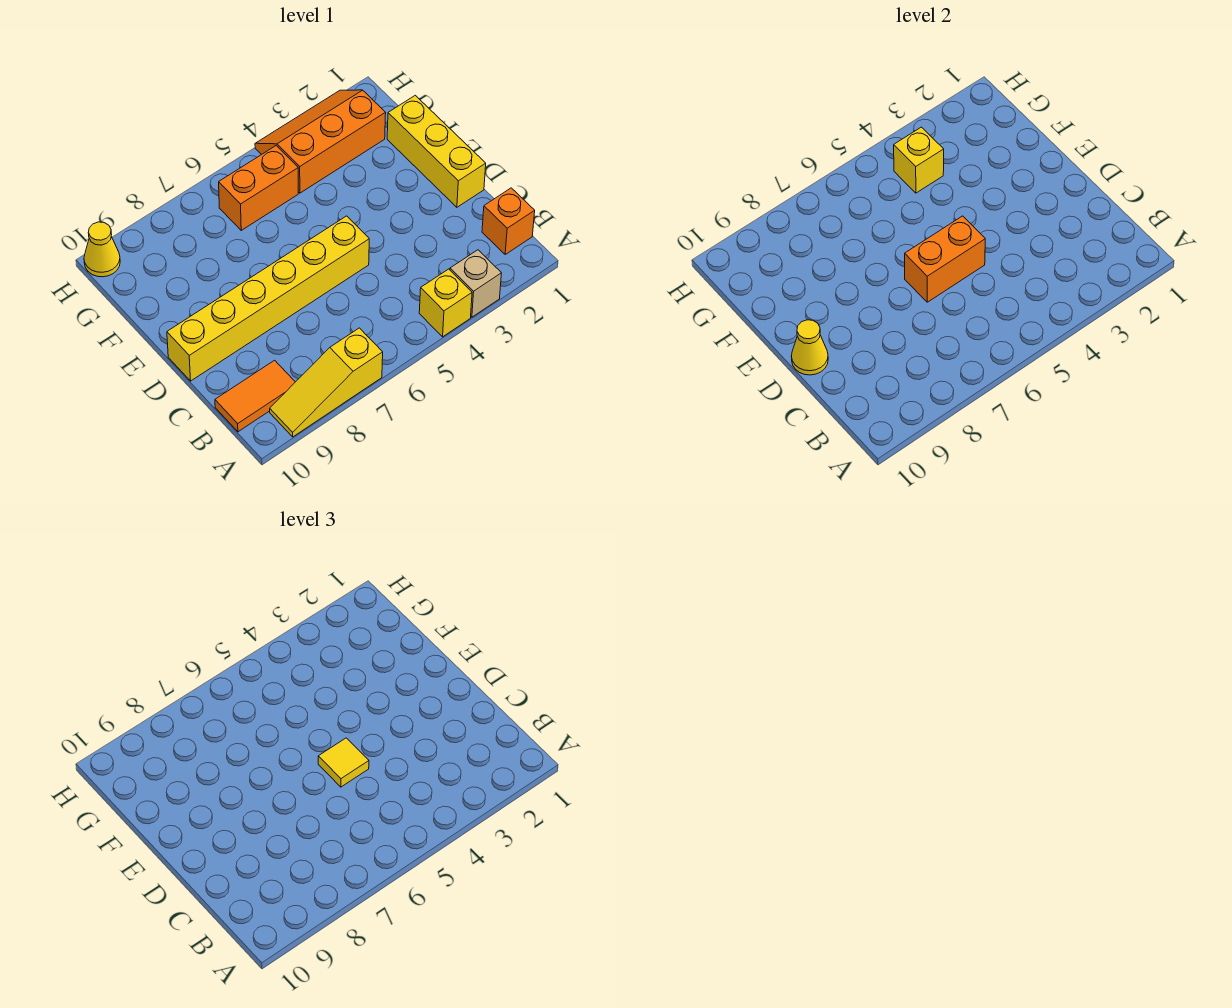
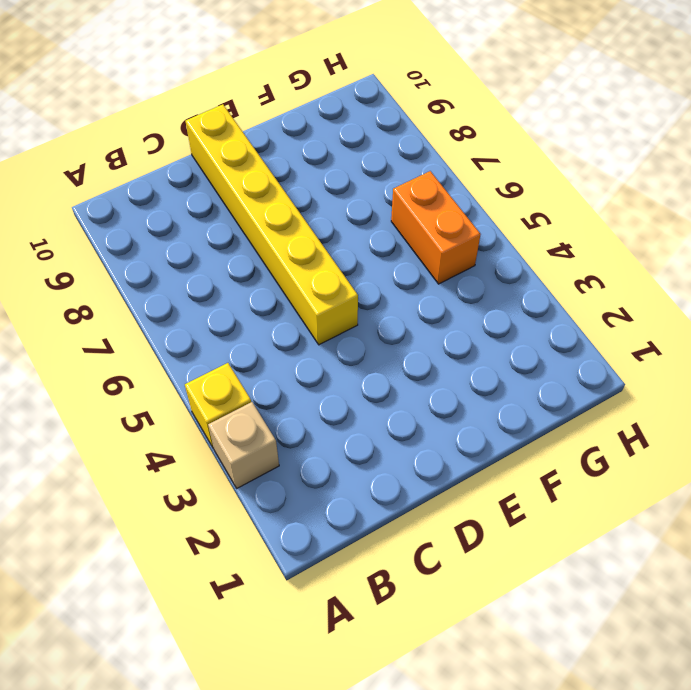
none -> yellow slope A7:A9 level 1 top 7
none -> orange brick B1 level 1
none -> orange tile B9:B10 level 1

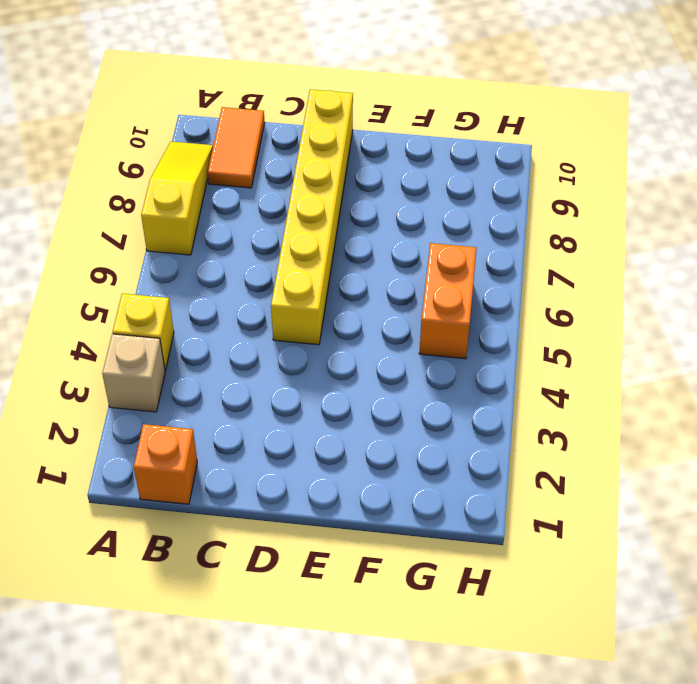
none -> yellow brick D1:F1 level 1
none -> orange slope G2:H4 level 1 top G
none -> yellow cone H10 level 1

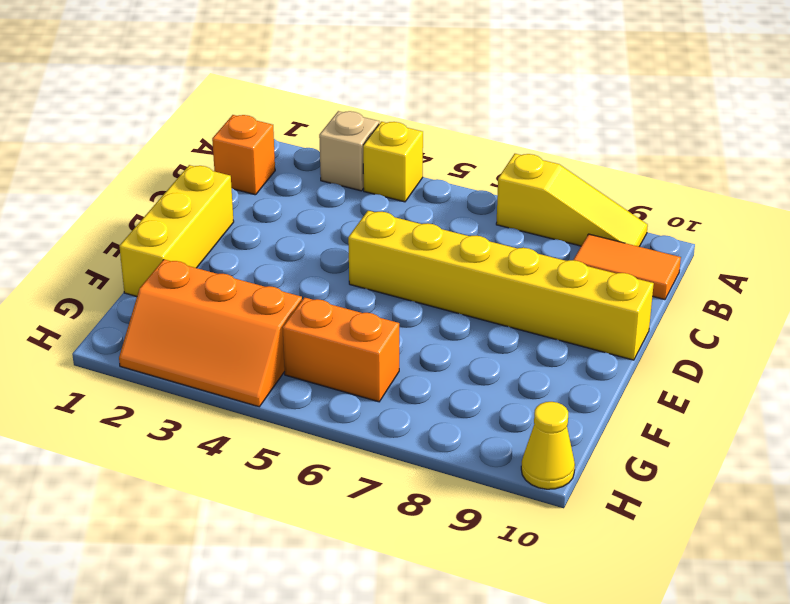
none -> orange brick D5:D6 level 2
none -> yellow cone D10 level 2
none -> yellow brick G4 level 2

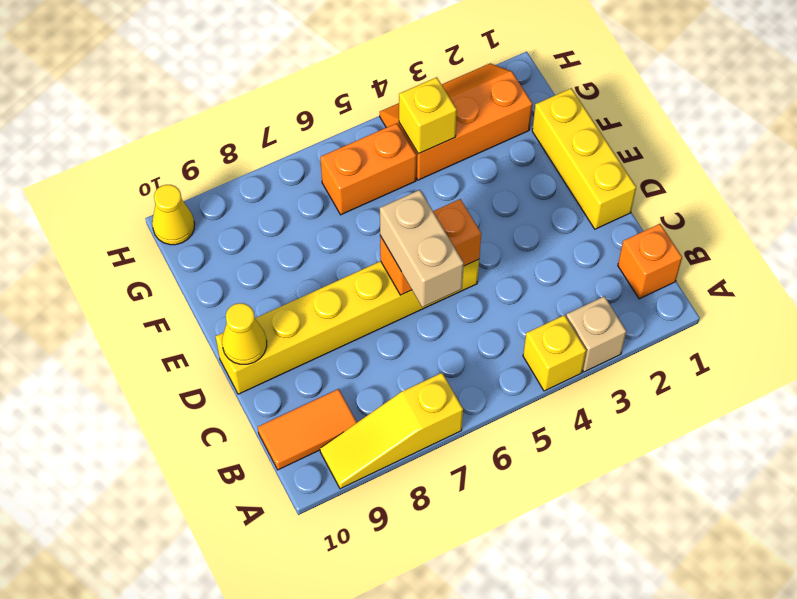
tan brick C6:D6 level 3 -> none
none -> yellow tile D5 level 3

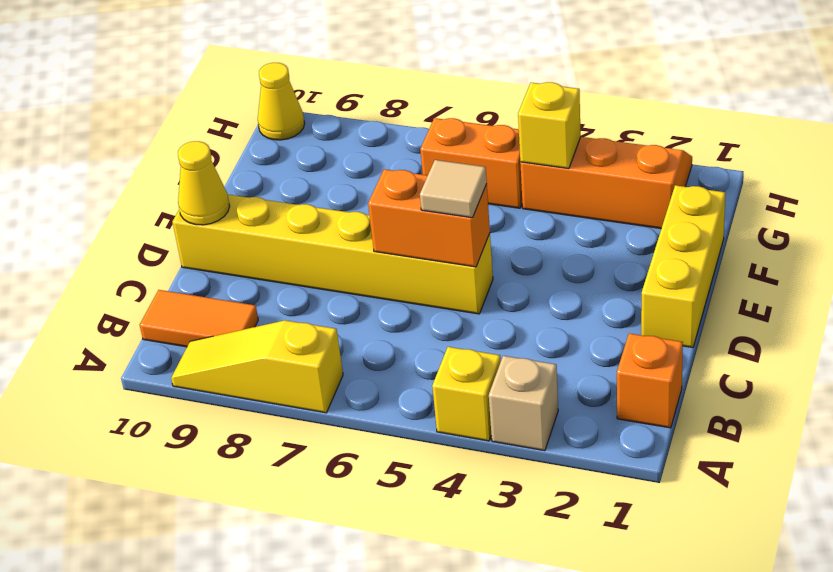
tan tile D5 level 3 -> yellow tile D5 level 3

